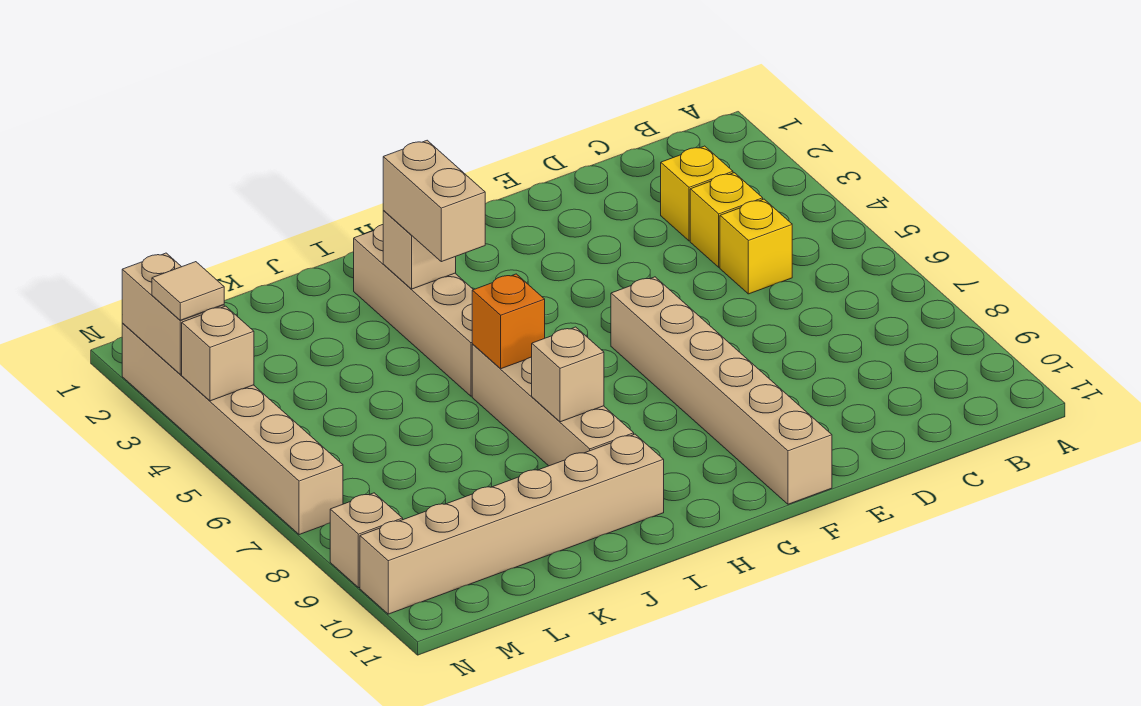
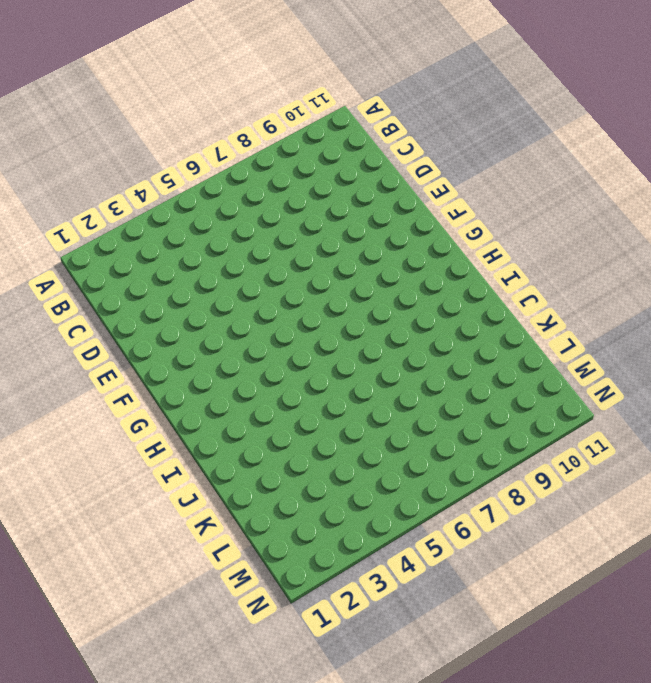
none -> yellow brick C3 level 1
none -> yellow brick C4 level 1
none -> yellow brick C5 level 1

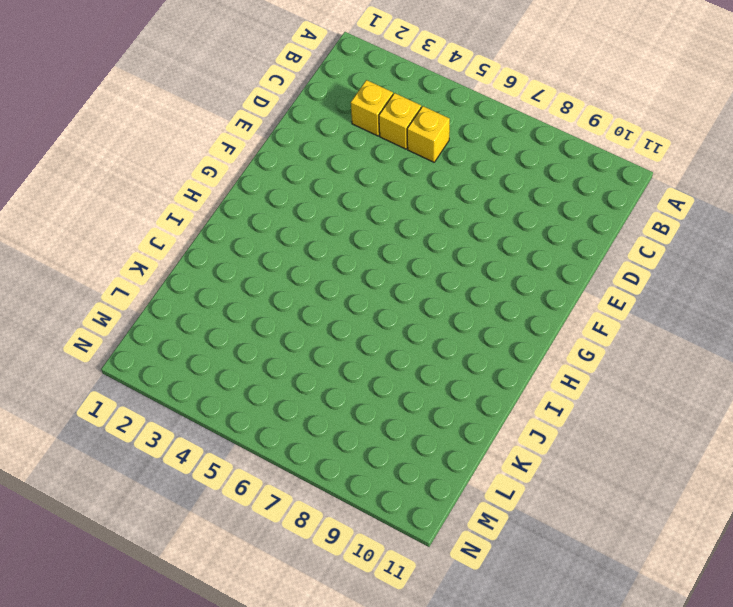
none -> tan brick F6:F11 level 1
none -> tan brick I2:I5 level 1
none -> tan brick I6:I9 level 1

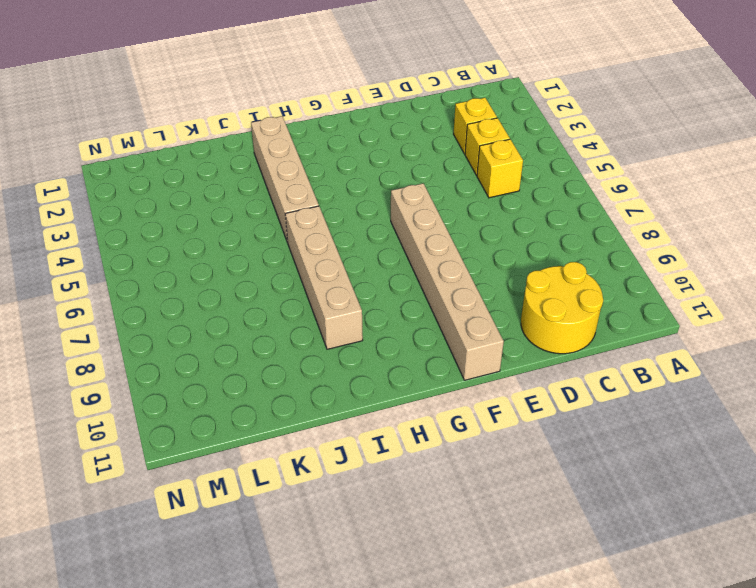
yellow round brick C10:D11 level 1 -> none
none -> tan brick I10:N10 level 1
none -> tan brick N2:N7 level 1
none -> tan brick N9 level 1

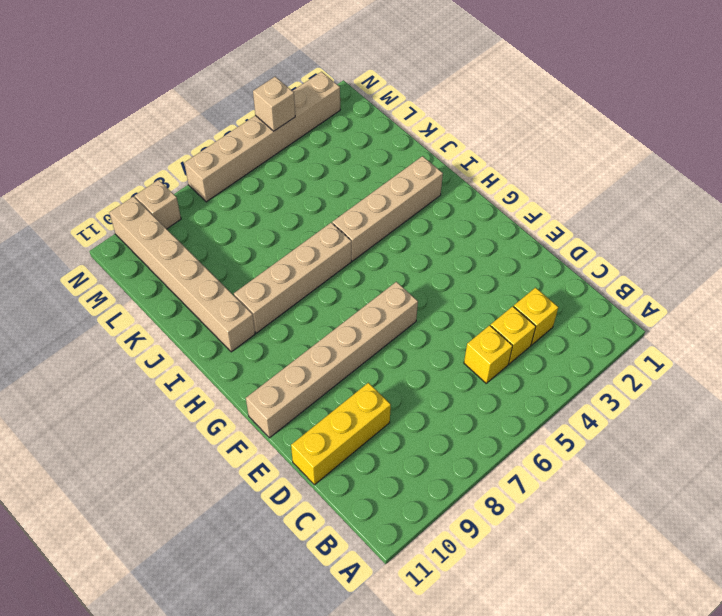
yellow brick D9:D11 level 1 -> none
none -> tan brick I3 level 2
none -> orange brick I6 level 2
none -> tan brick I8 level 2

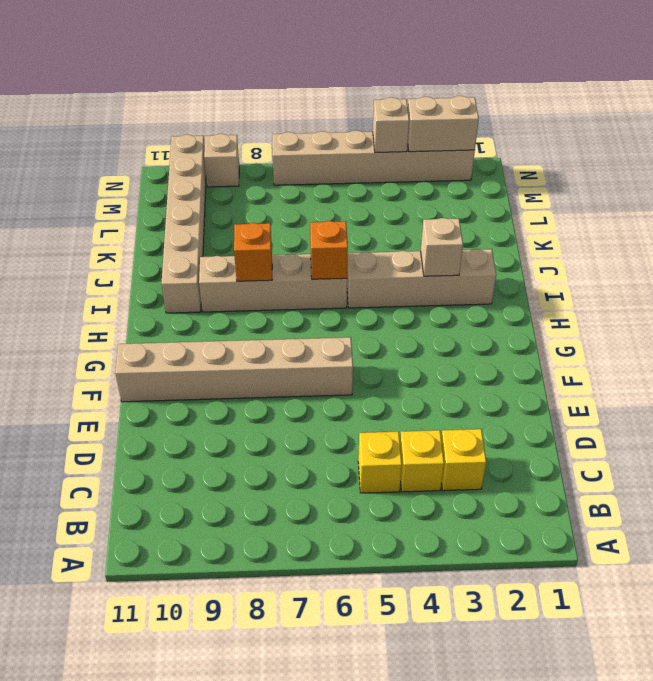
orange brick I8 level 2 -> tan brick I8 level 2
none -> tan brick I3:I4 level 3
none -> tan tile N3 level 3

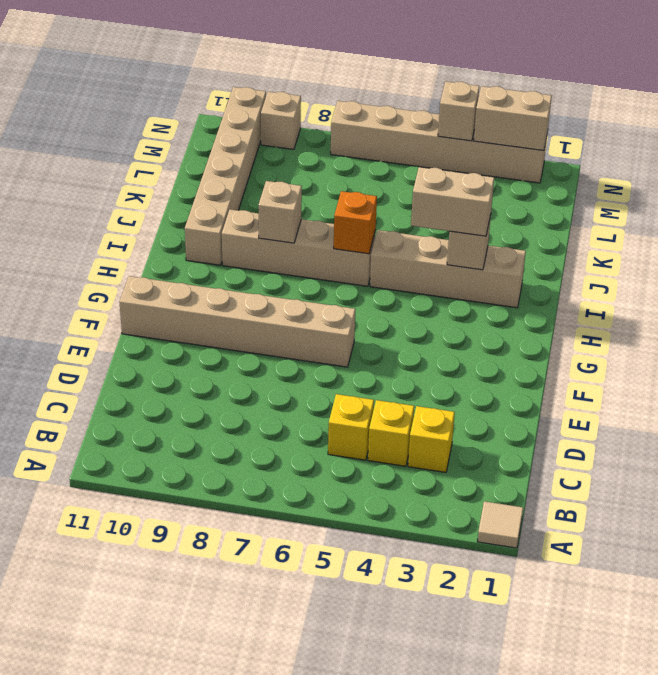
tan tile A1 level 1 -> tan tile N3 level 3

